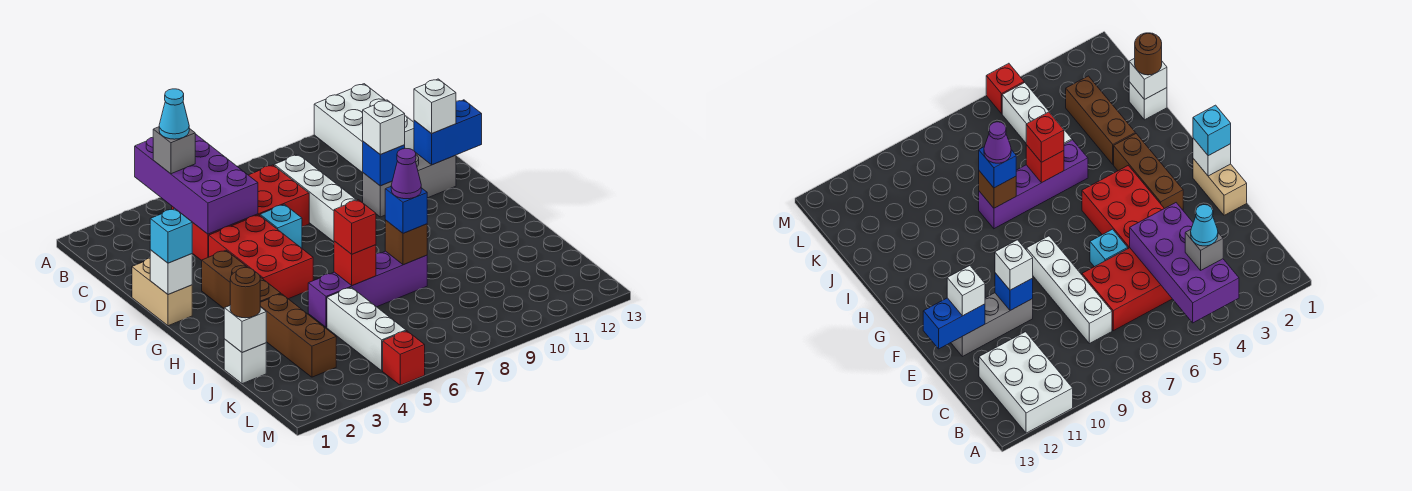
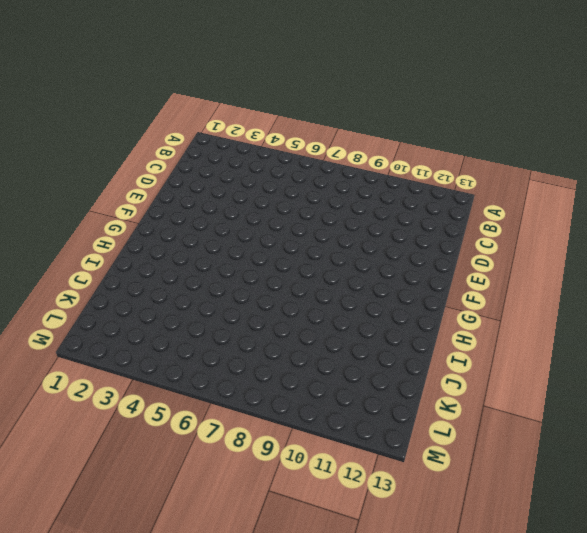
none -> white brick A11:C12 level 1
none -> red brick C4:D7 level 1
none -> white brick C8:F8 level 1

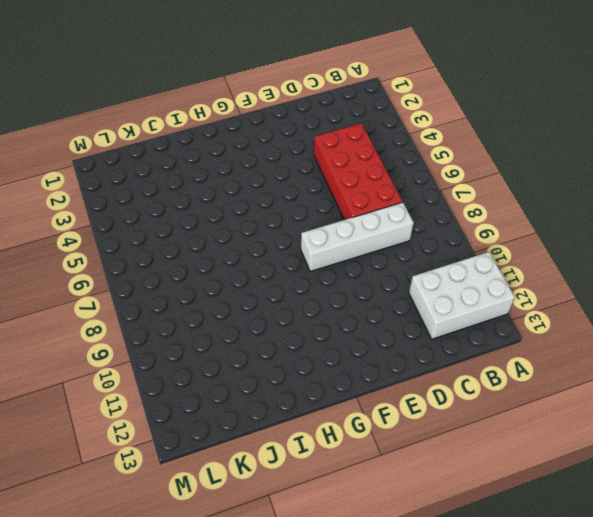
none -> tan brick E1:F1 level 1
none -> red brick E4:G5 level 1
none -> cyan brick E6 level 1

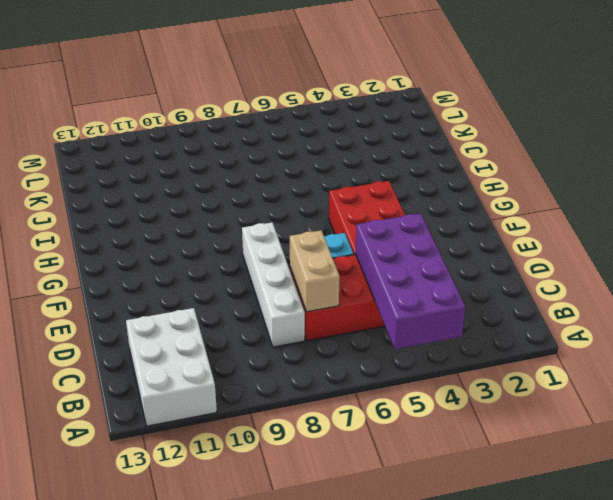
tan brick C7:D7 level 2 -> tan brick E1:F1 level 1
none -> grey brick E10:E12 level 1
none -> brown brick F3:H3 level 1
none -> brown brick I3:K3 level 1

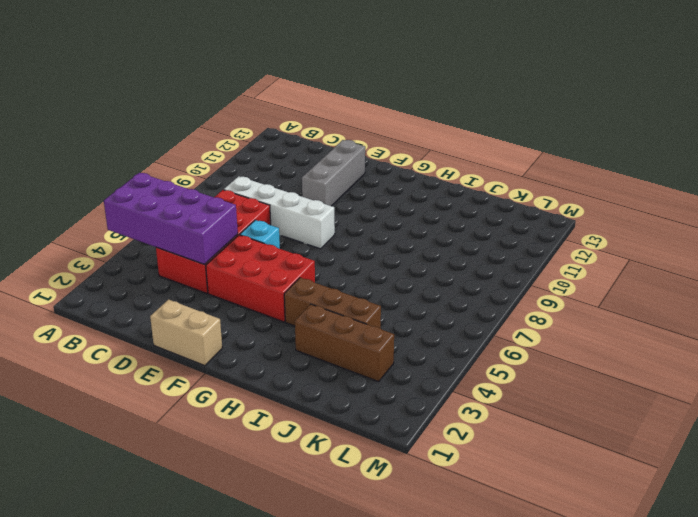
brown brick H4:J4 level 1 -> brown brick F3:H3 level 1
none -> white brick A11:C12 level 1
none -> purple brick I5:I8 level 1
none -> white brick J1 level 1

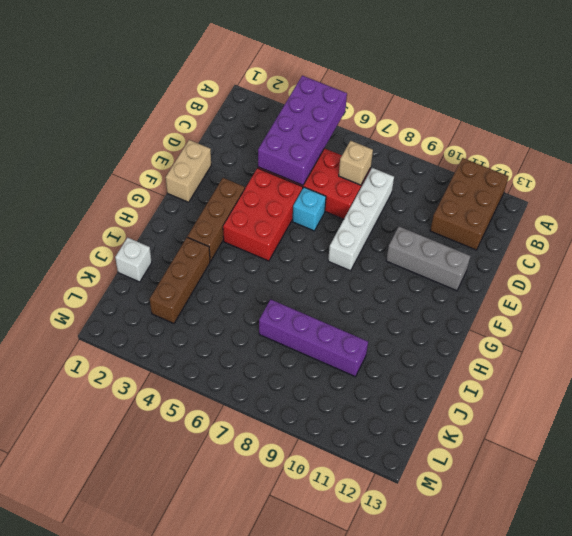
brown brick A11:C12 level 1 -> white brick A11:C12 level 1
tan brick C7 level 2 -> none
purple brick J7:J10 level 1 -> purple brick I5:I8 level 1
none -> white brick J5:L5 level 1
none -> red brick M5 level 1
none -> blue brick E10 level 2

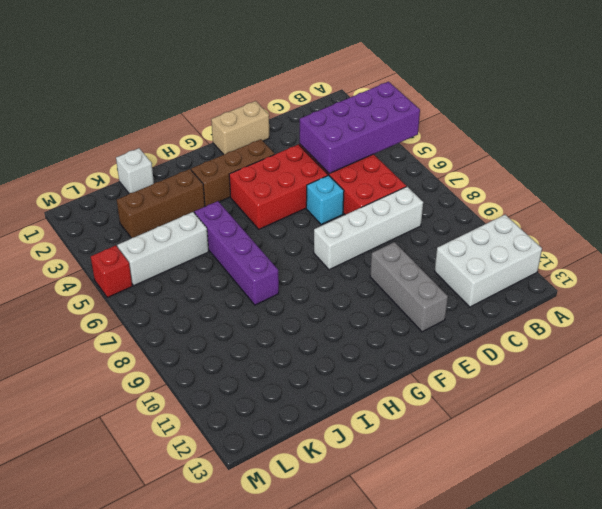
none -> blue brick E10 level 2
none -> blue brick E12:E13 level 2
none -> white brick F1 level 2

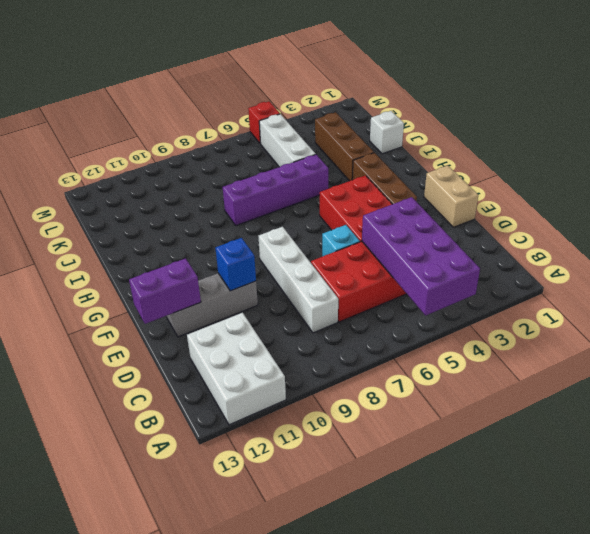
purple brick E12:E13 level 2 -> blue brick E12:E13 level 2
none -> white brick F1 level 2
none -> red brick I6 level 2
none -> brown brick I8 level 2

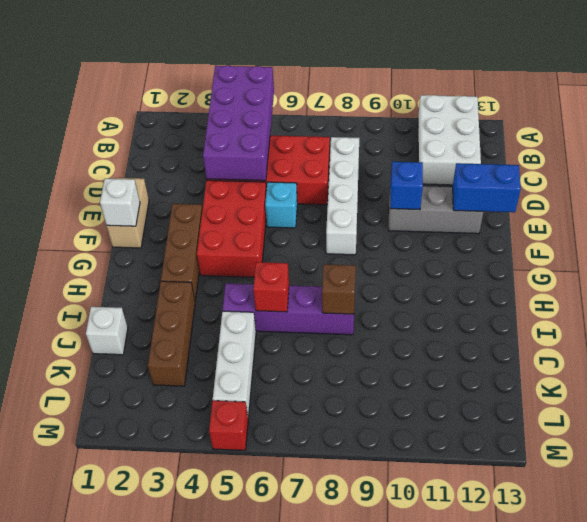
none -> white brick J1 level 2
none -> grey brick B4 level 3
none -> white brick E10 level 3

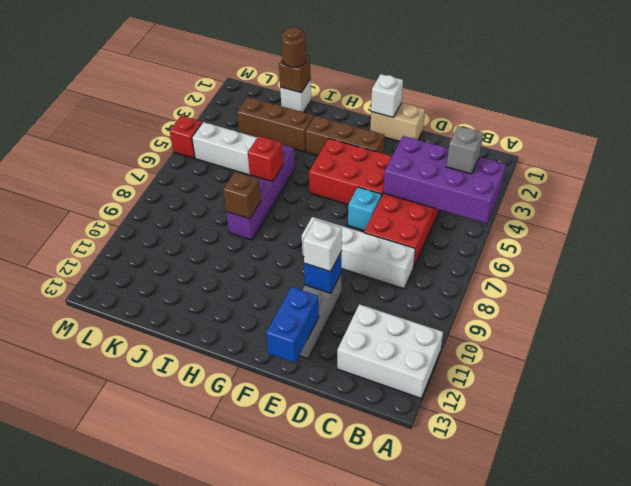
brown brick J1 level 2 -> white brick J1 level 2
none -> white brick E12 level 3
none -> cyan brick F1 level 3
none -> red brick I6 level 3

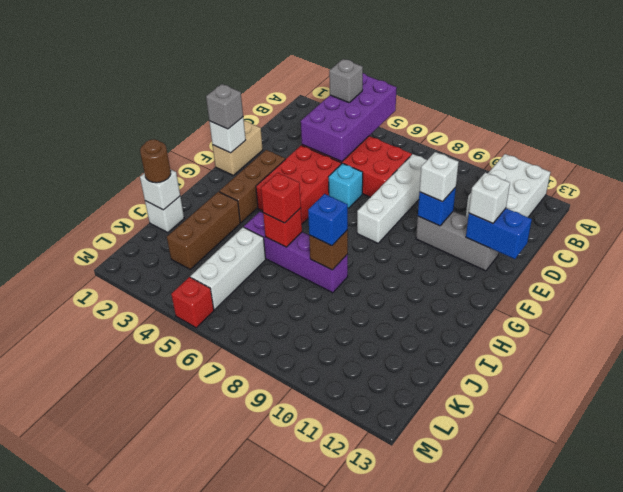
grey brick F1 level 3 -> cyan brick F1 level 3
none -> cyan cone B4 level 4
none -> purple cone I8 level 4

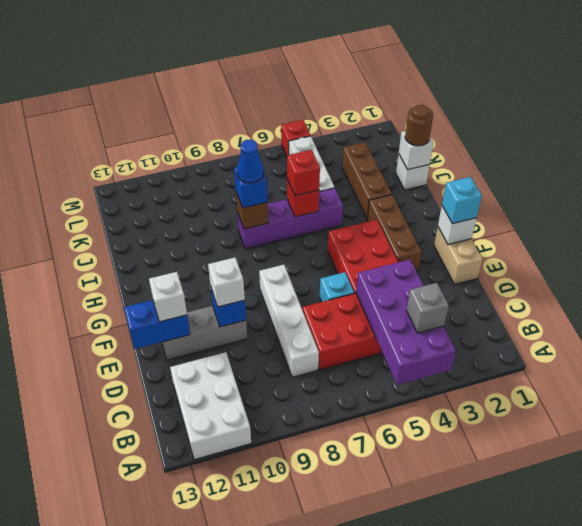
blue cone I8 level 4 -> purple cone I8 level 4
none -> cyan cone B4 level 4

